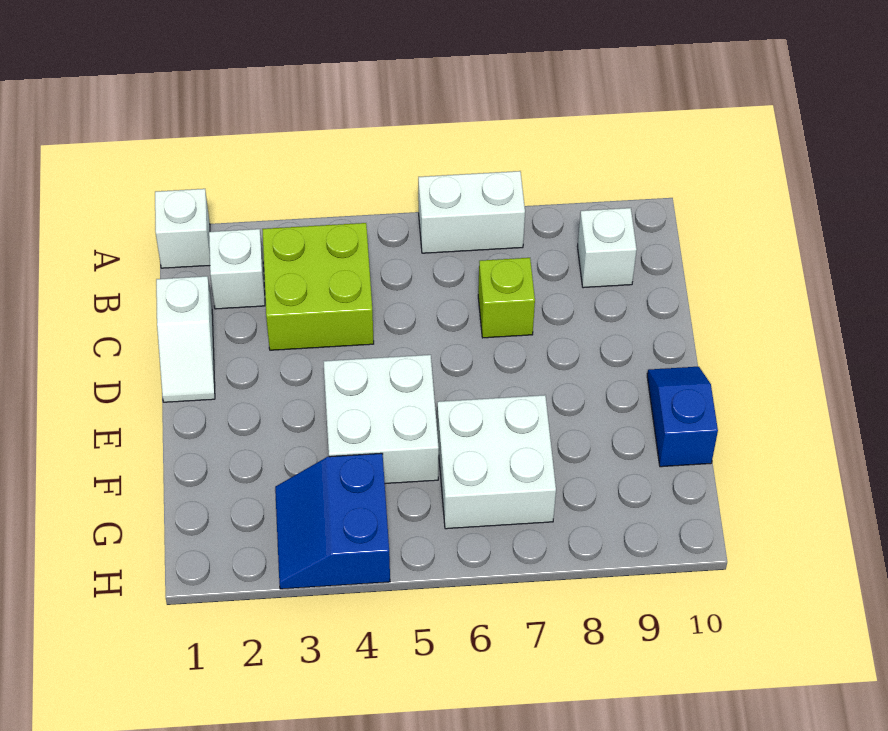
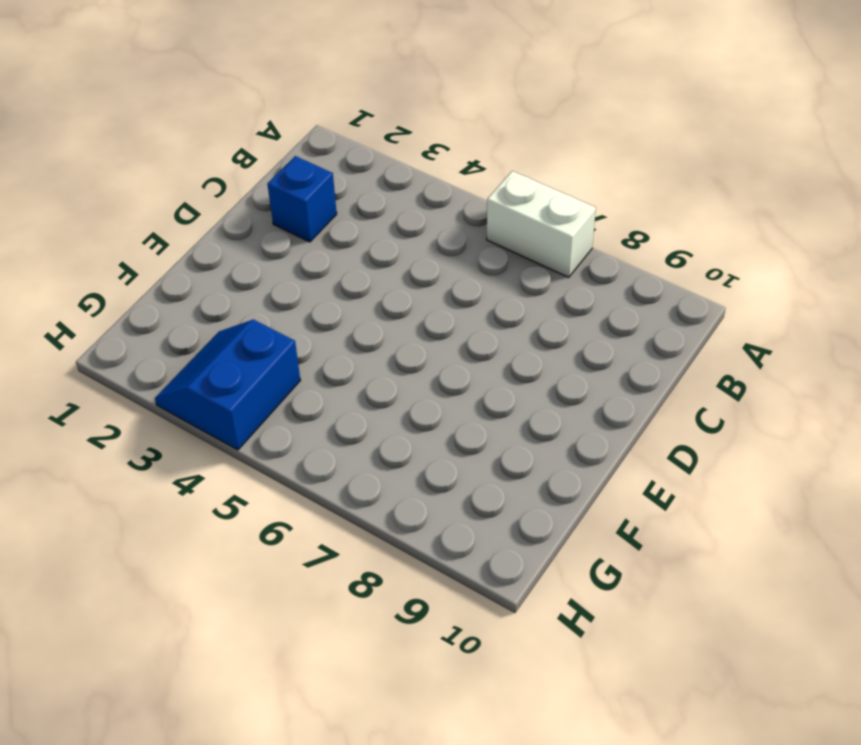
blue brick C2 level 1 -> none
none -> white brick A1 level 1
none -> white brick B2 level 1

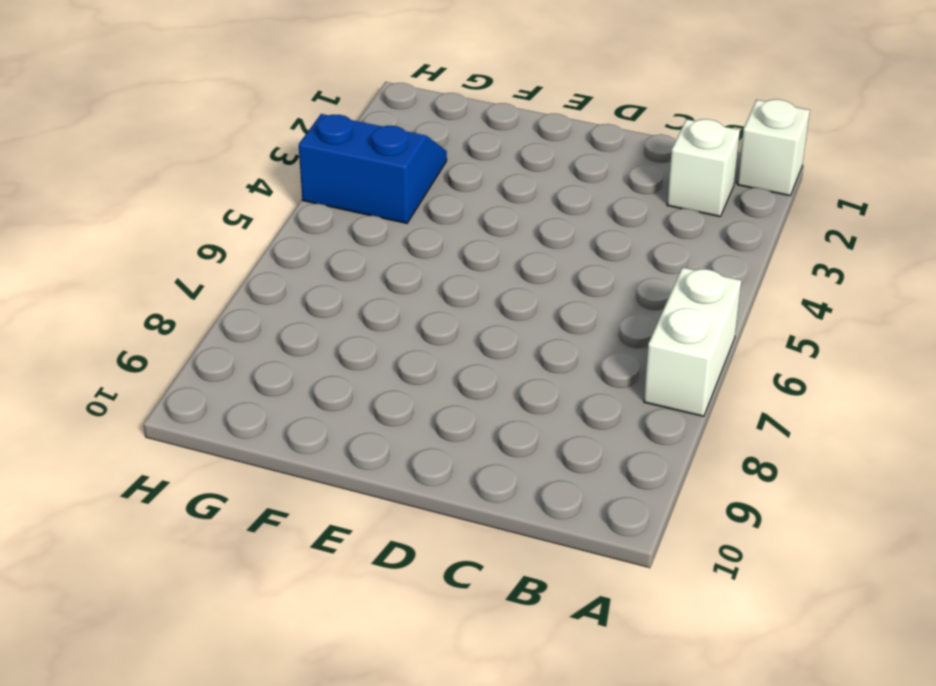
none -> lime brick B3:C4 level 1
none -> white brick B9 level 1

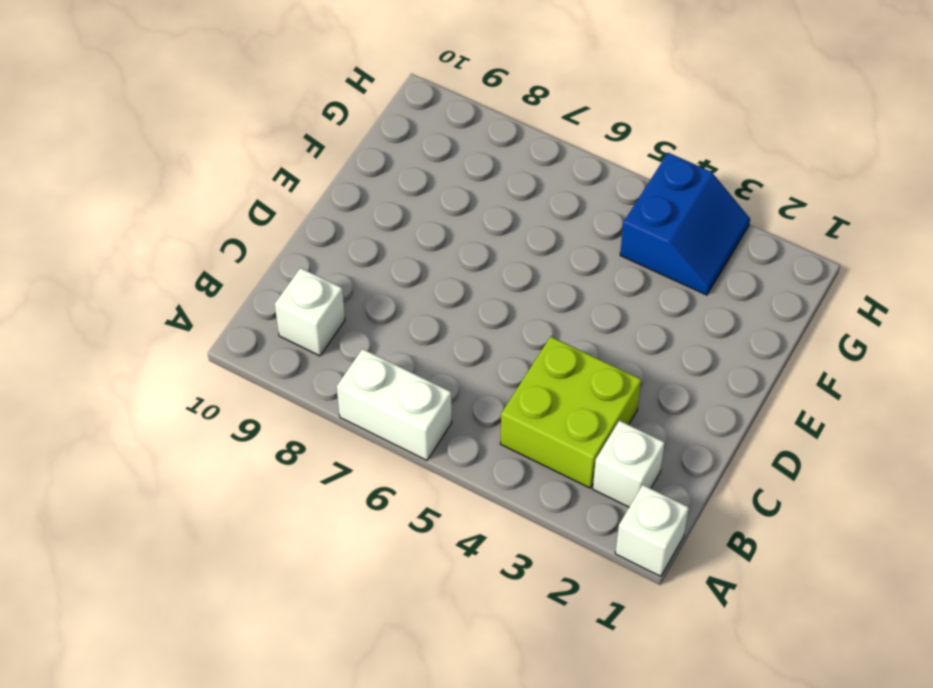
none -> white slope C1:D1 level 1 top C
none -> lime brick C7 level 1

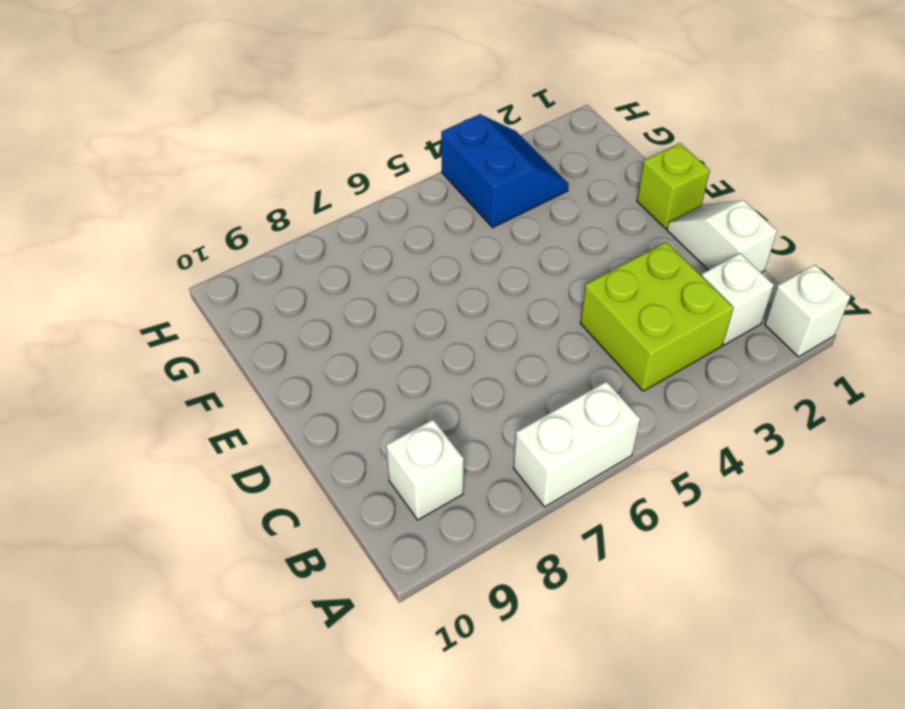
lime brick E1 level 1 -> lime brick C7 level 1
none -> white brick E4:F5 level 1
none -> blue slope E10:F10 level 1 top F

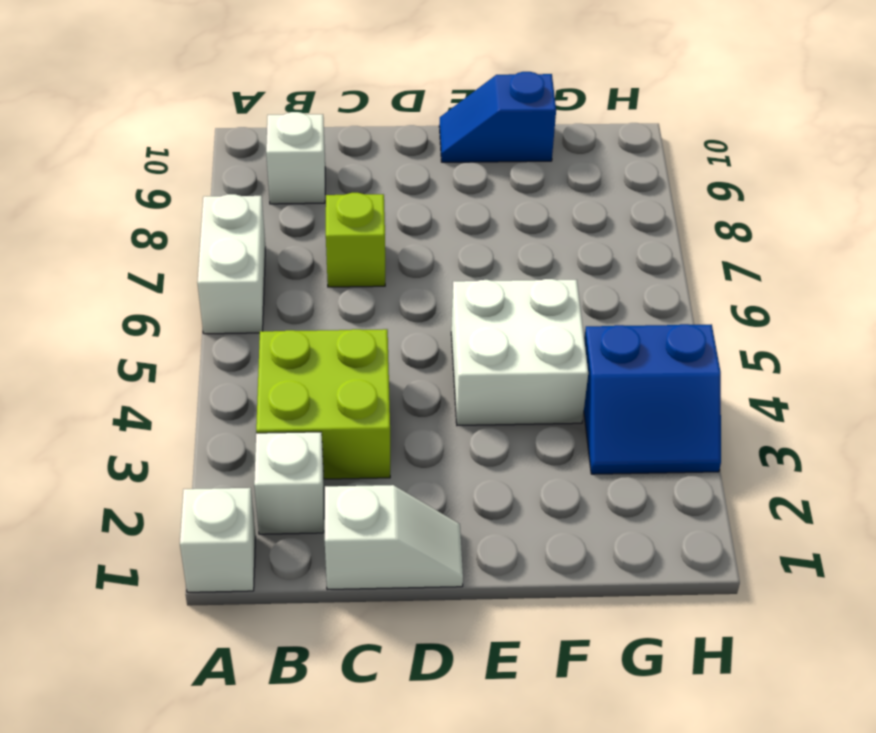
none -> white brick F6:G7 level 1

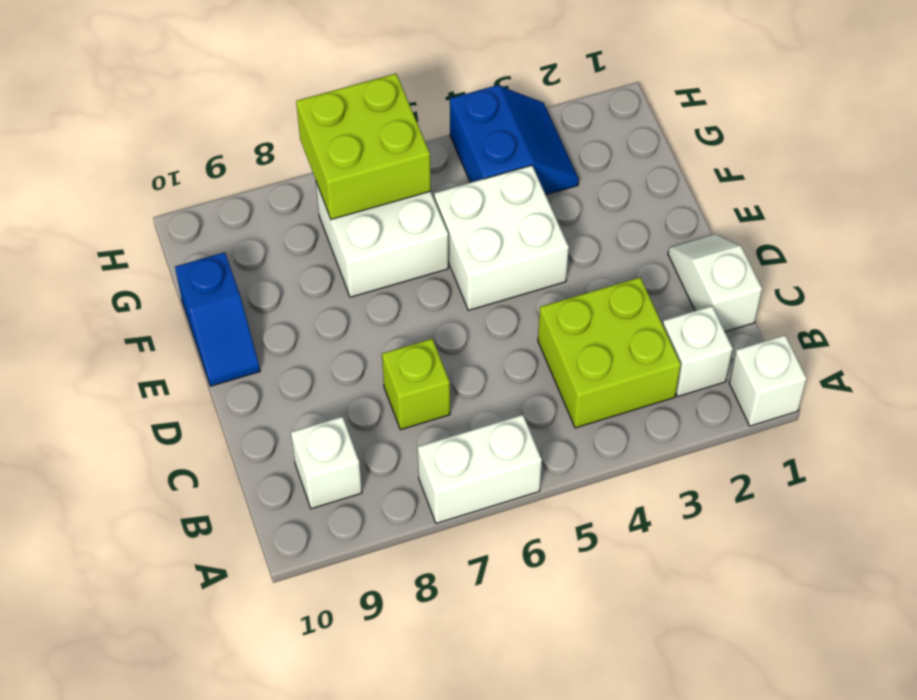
lime brick G6:H7 level 2 -> none

